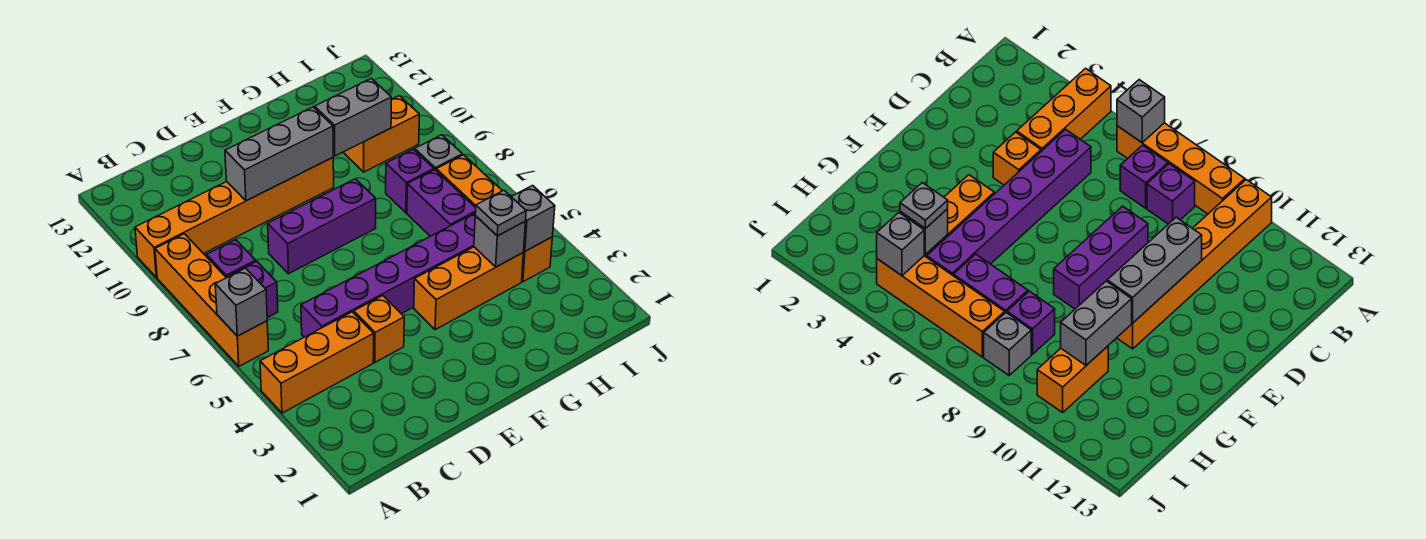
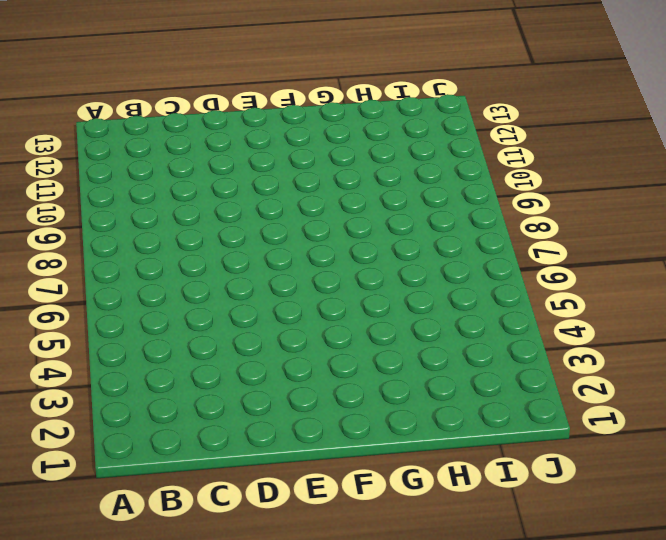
none -> orange brick A4:C4 level 1
none -> orange brick A6:A9 level 1
none -> orange brick A10:F10 level 1

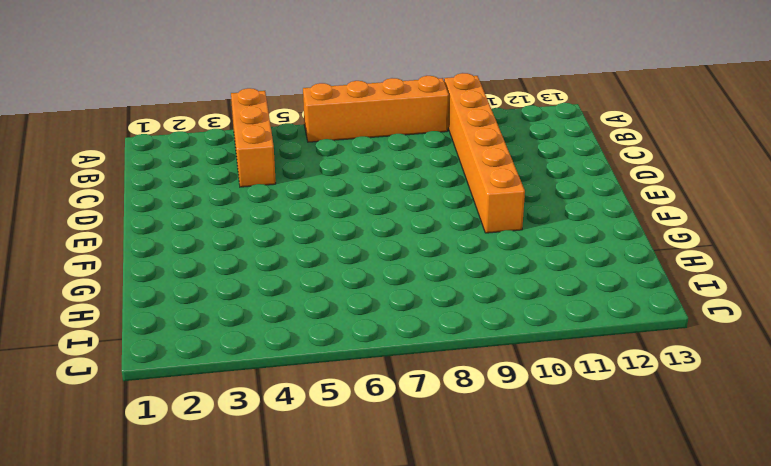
none -> purple brick B7 level 1
none -> purple brick B8 level 1
none -> purple brick C5:H5 level 1

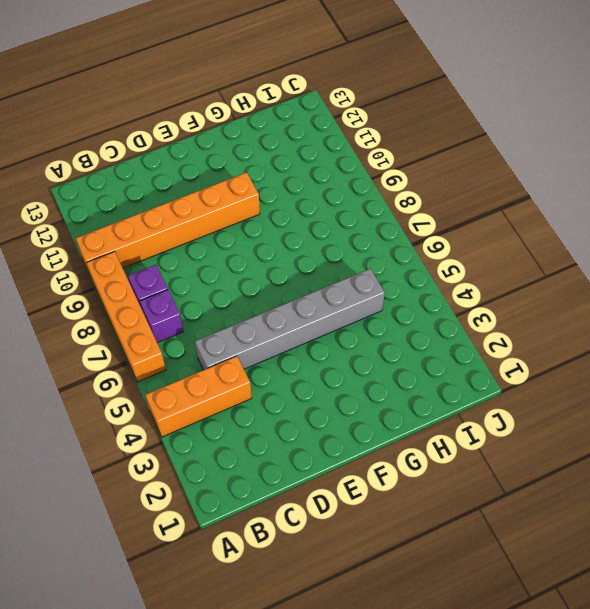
grey brick C5:H5 level 1 -> purple brick C5:H5 level 1
none -> orange brick D4 level 1
none -> purple brick D8:F8 level 1
none -> orange brick F4:H4 level 1

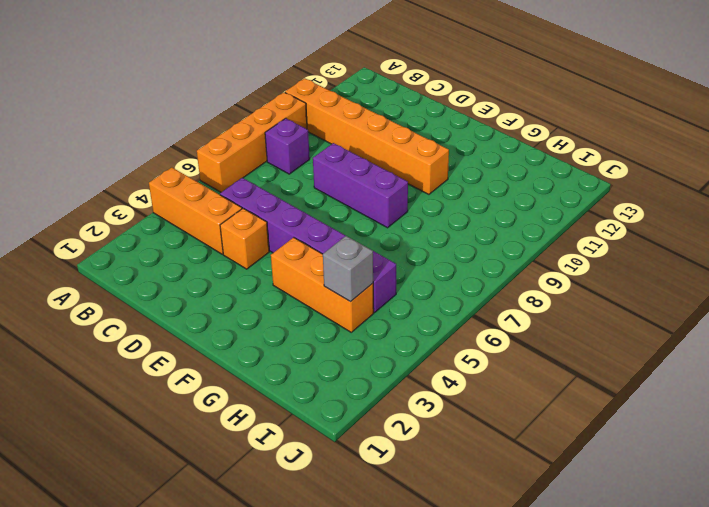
none -> purple brick B7 level 1
none -> purple brick H6:H7 level 1
none -> purple brick H8 level 1

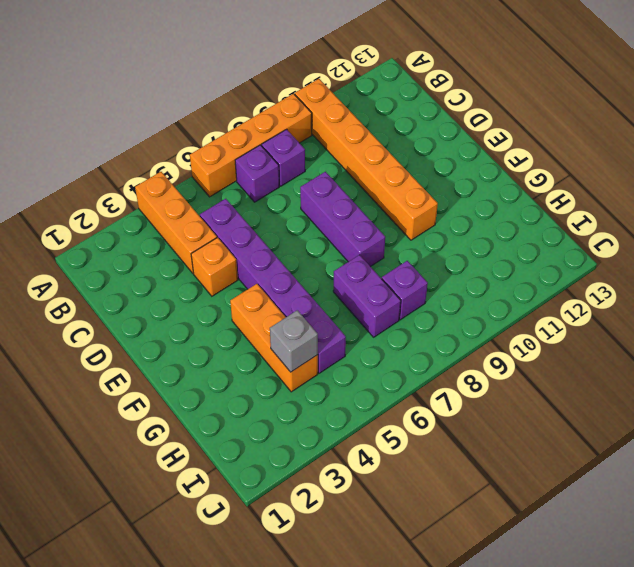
purple brick G7:H7 level 1 -> purple brick H6:H7 level 1
none -> orange brick H10:I10 level 1
none -> orange brick I4:I7 level 1
none -> grey brick I8 level 1

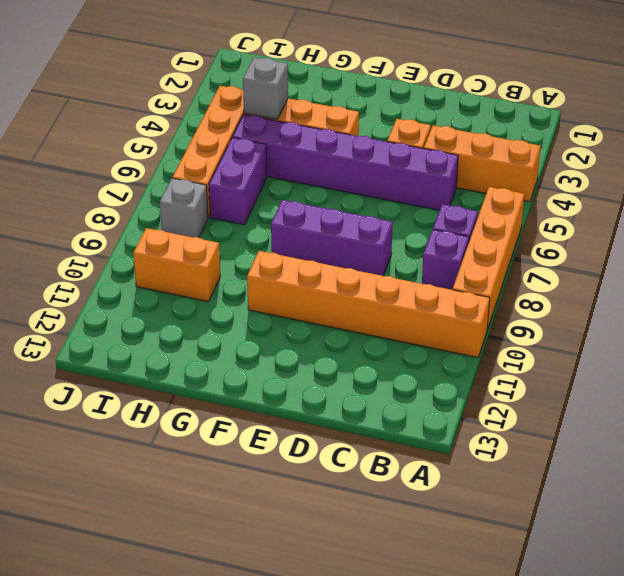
none -> purple brick H8 level 1
none -> grey brick A6 level 2
none -> grey brick D10:F10 level 2

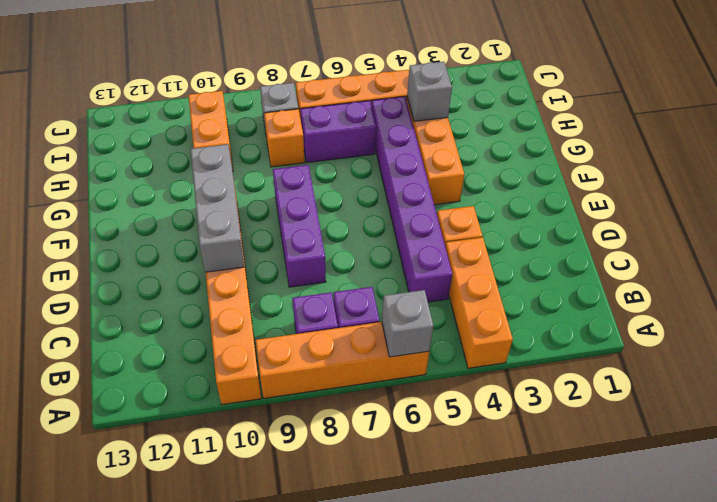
orange brick H8 level 1 -> purple brick H8 level 1
none -> grey brick G10:H10 level 2
none -> grey brick I4 level 2
none -> grey plate H4 level 3

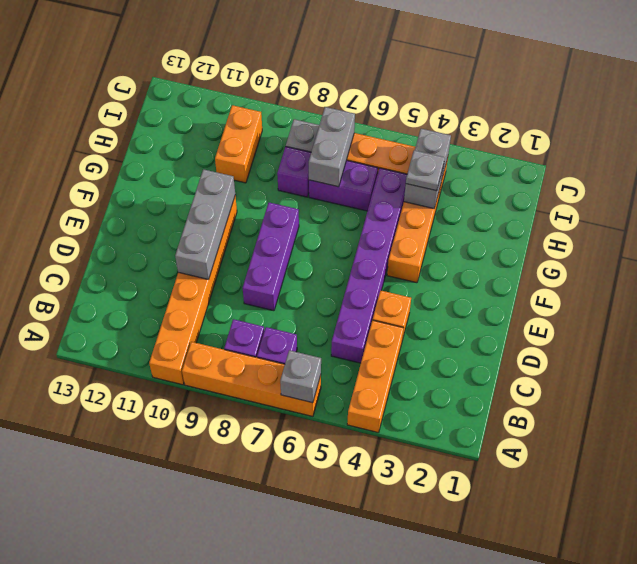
grey brick H7:I7 level 2 -> grey brick G10:H10 level 2

